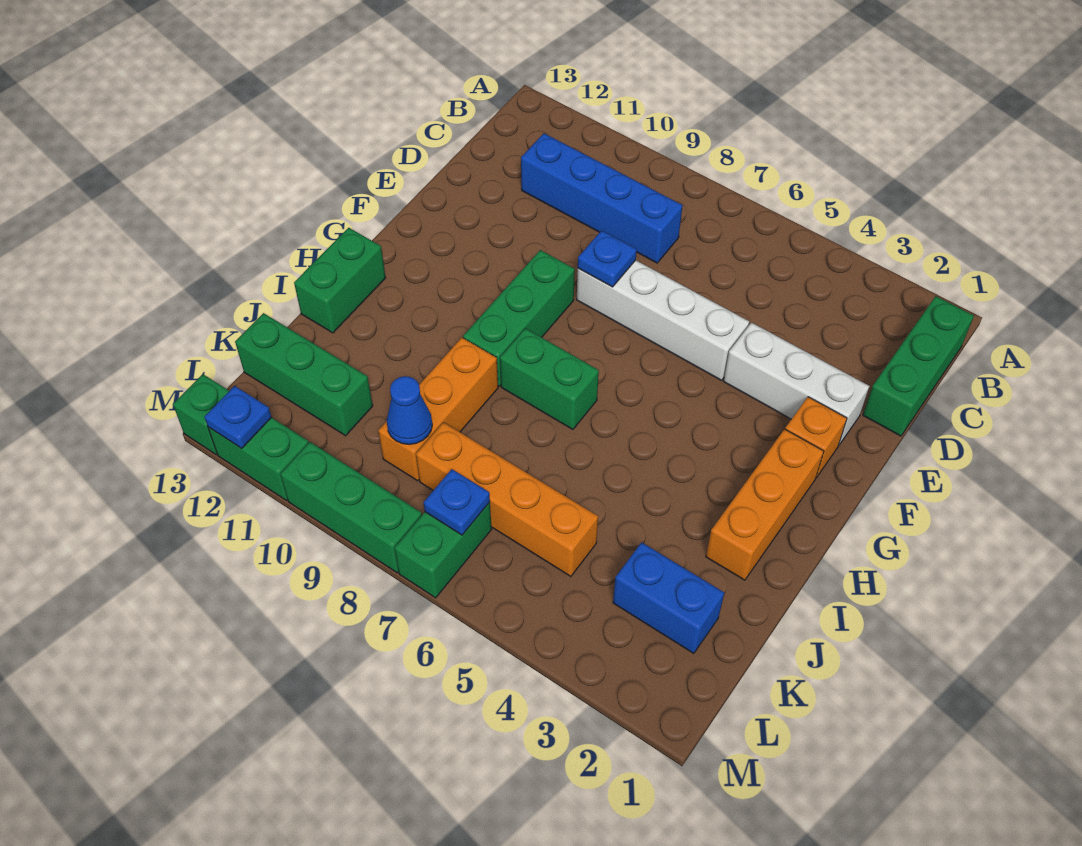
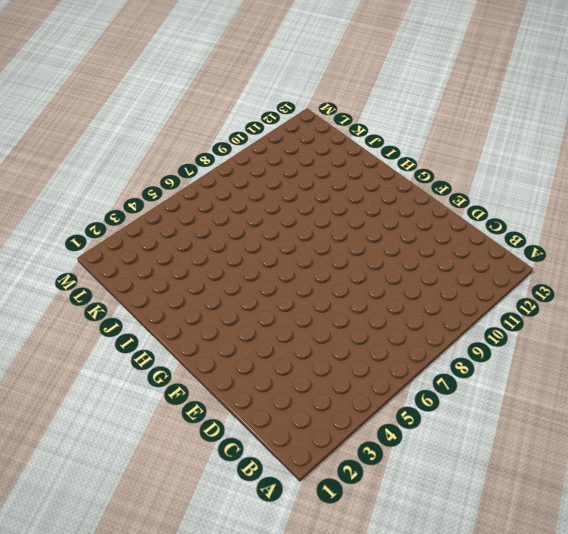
none -> green brick B1:D1 level 1
none -> blue brick C8:C11 level 1
none -> white brick E2:E4 level 1

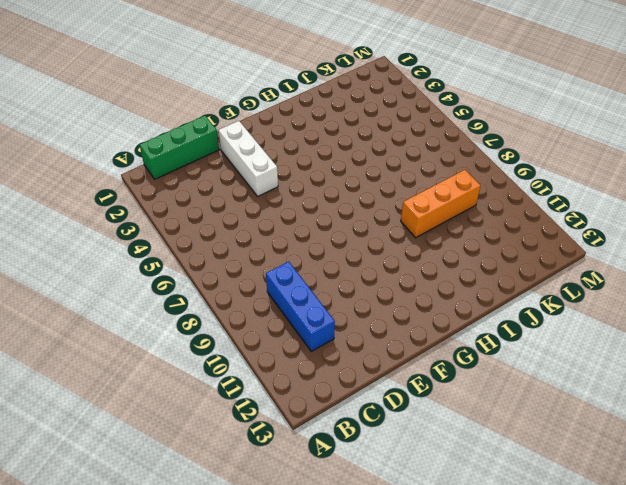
blue brick C9:C11 level 1 -> blue brick C8:C11 level 1
none -> white brick E5:E8 level 1
none -> orange brick F2 level 1
none -> green brick F9:H9 level 1

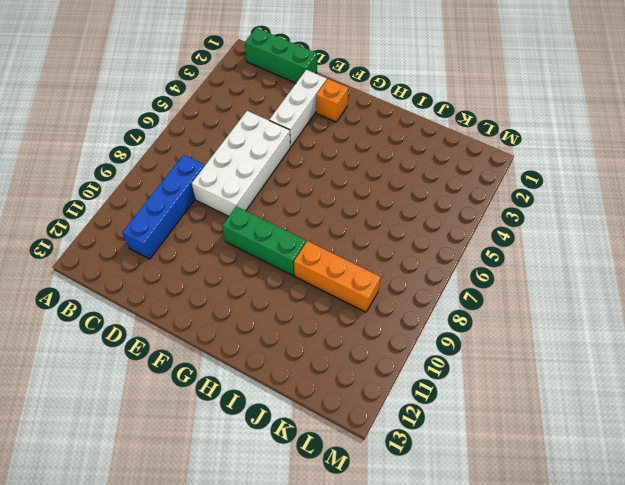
white brick D5:E8 level 1 -> white brick E5:E8 level 1
none -> orange brick G2:I2 level 1
none -> green brick H7:H8 level 1
none -> green brick H13:I13 level 1

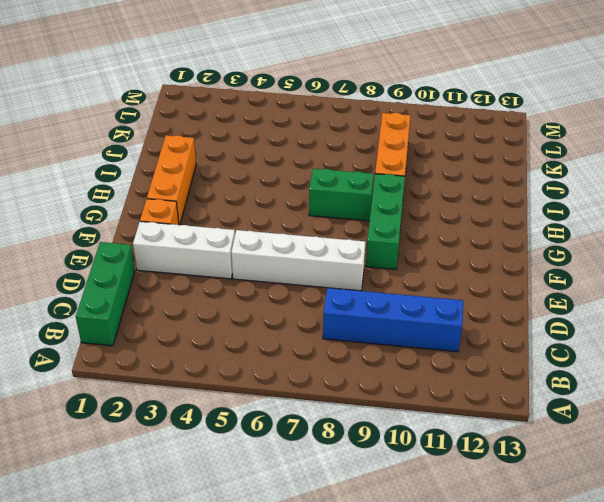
none -> green brick H13:I13 level 1
none -> blue brick K2:K3 level 1
none -> orange brick K5:K8 level 1

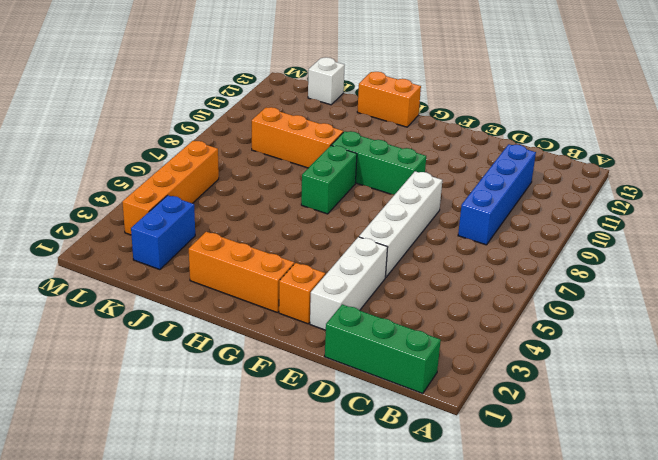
orange brick H13:I13 level 1 -> green brick H13:I13 level 1
white brick K13 level 1 -> green brick K11:K13 level 1
orange brick L3:L6 level 1 -> orange brick K5:K8 level 1
none -> green brick L7:M7 level 1
none -> green brick M8:M10 level 1
none -> green brick M11:M12 level 1

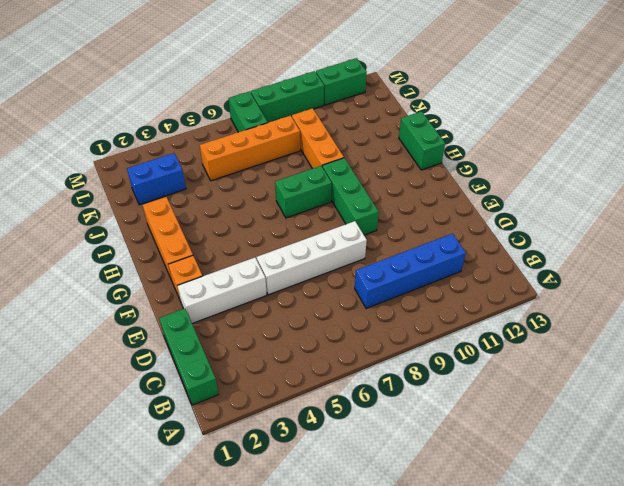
none -> green brick K11:K13 level 1
none -> green brick M13 level 1
none -> blue plate E8 level 2

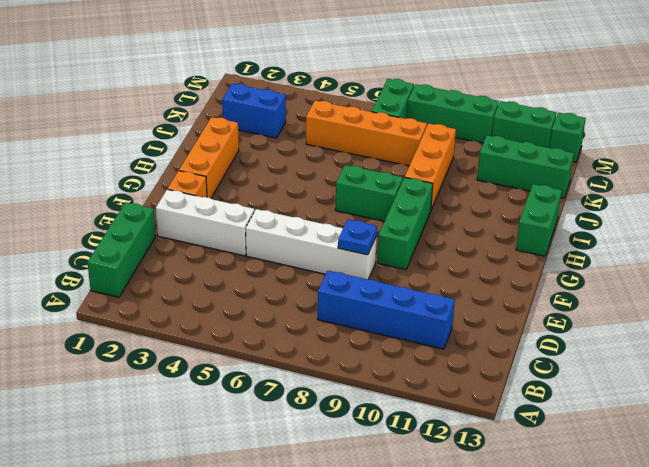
none -> blue cone K9 level 2
none -> blue plate L7 level 2
none -> blue plate M12 level 2

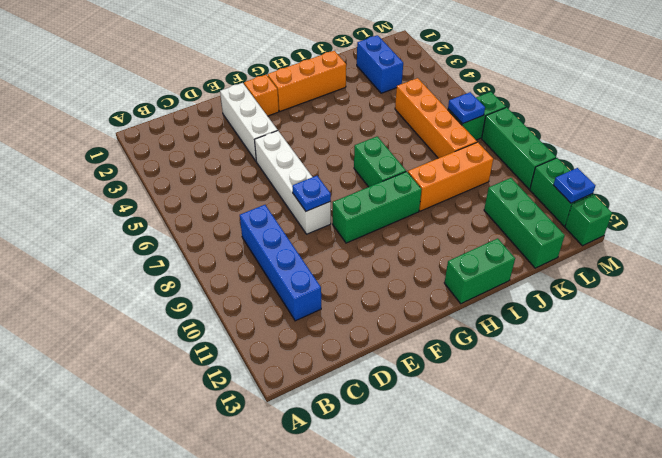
none -> green brick B1:D1 level 1
none -> blue cone K9 level 2

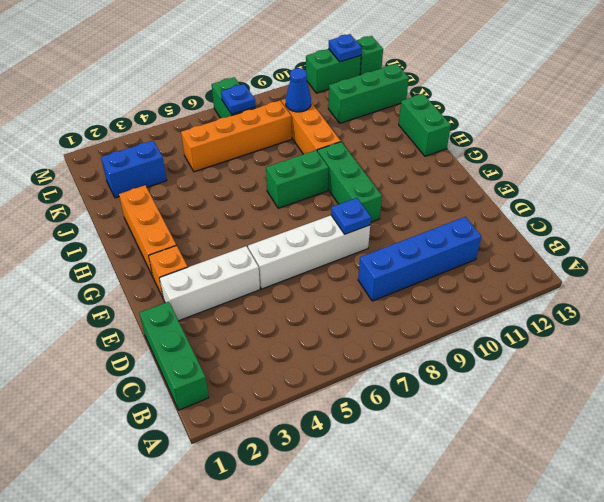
none -> green brick M8:M10 level 1

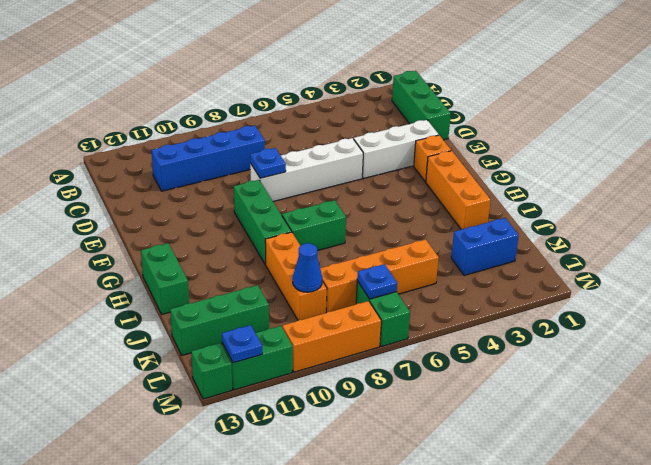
orange brick M8:M10 level 1 -> green brick M8:M10 level 1

